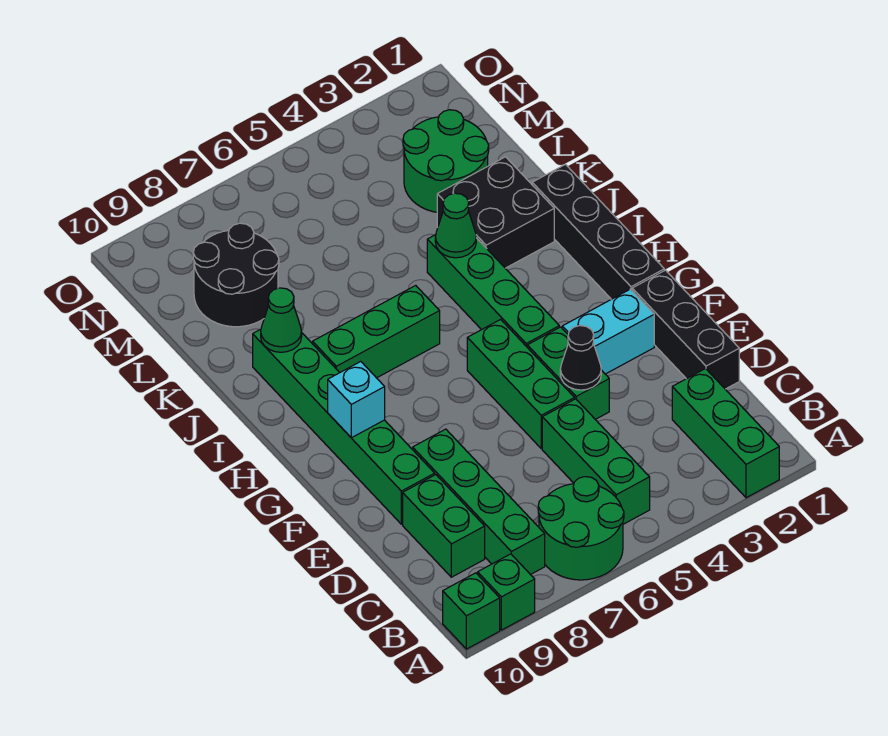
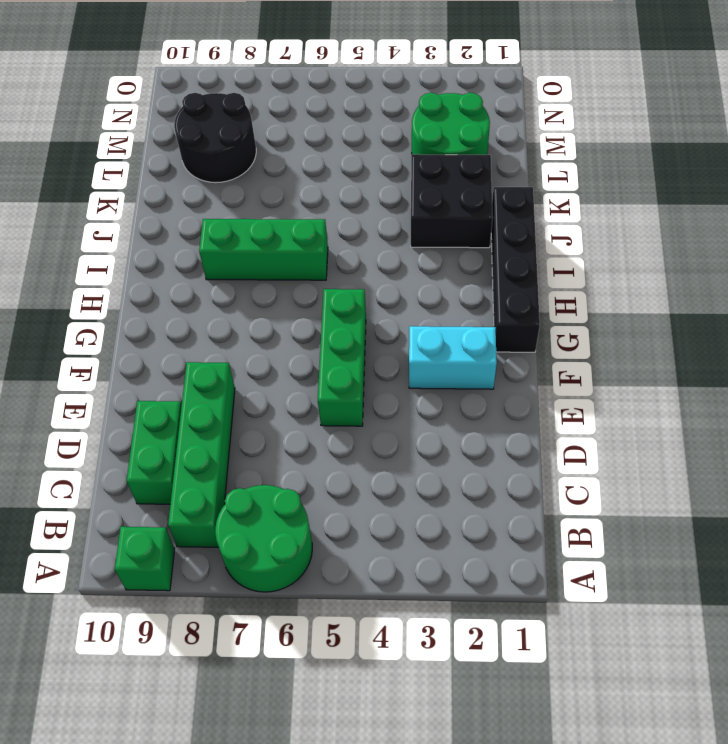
none -> green brick A2:C2 level 1
none -> green brick A10 level 1
none -> green brick B5:D5 level 1

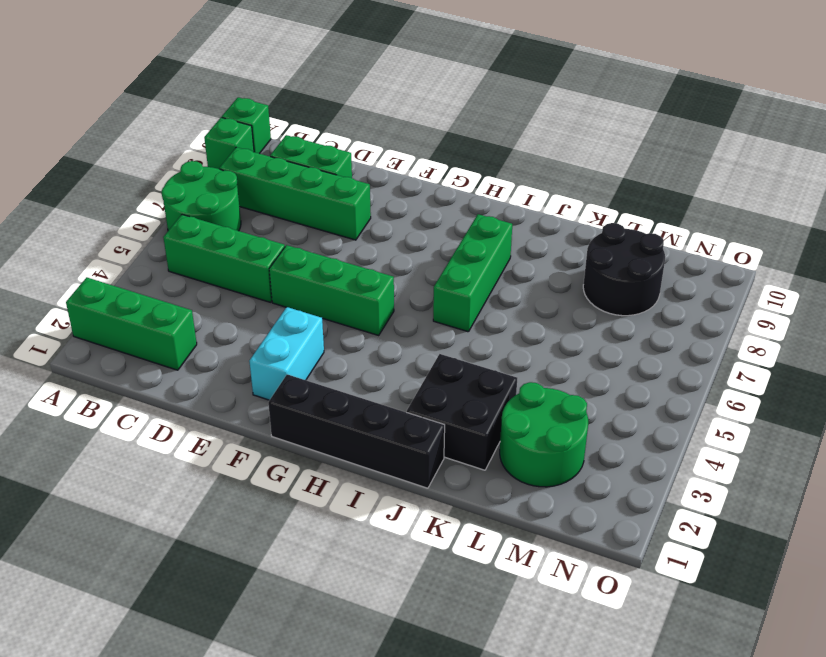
none -> black brick D1:F1 level 1
none -> green brick E4:F4 level 1
none -> green brick E9:J9 level 1

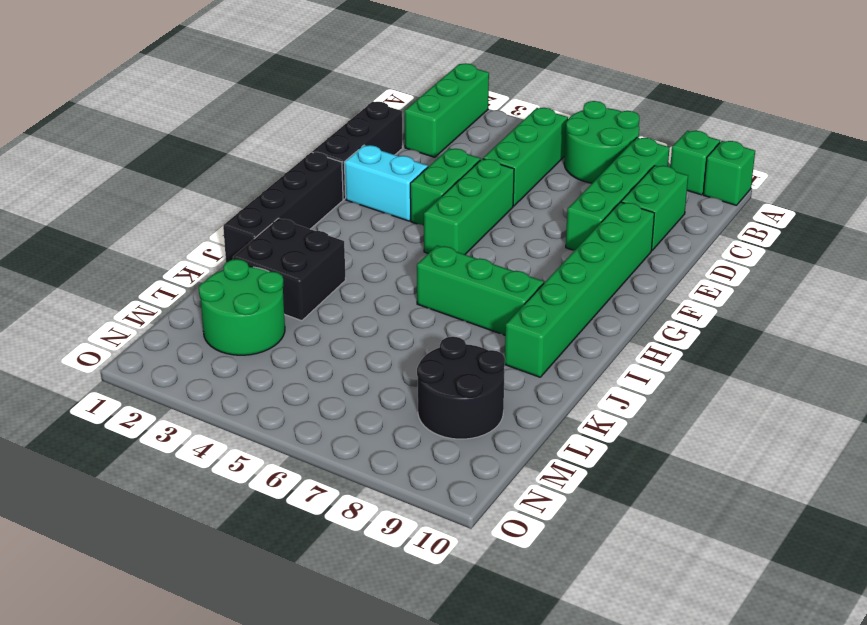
none -> green brick G4:J4 level 1
none -> black cone E4 level 2
none -> cyan brick G9 level 2

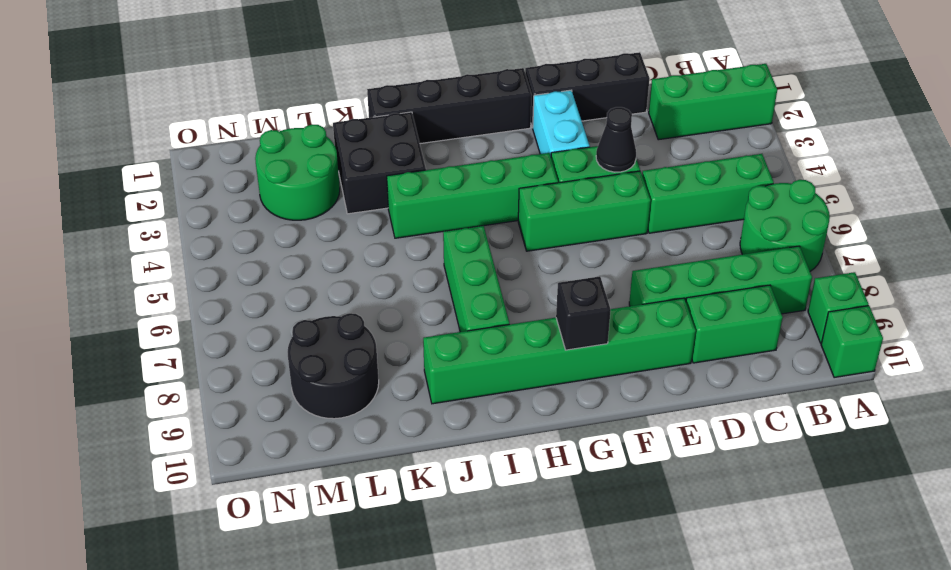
black brick G9 level 2 -> cyan brick G9 level 2
none -> green cone J4 level 2
none -> green cone J9 level 2

